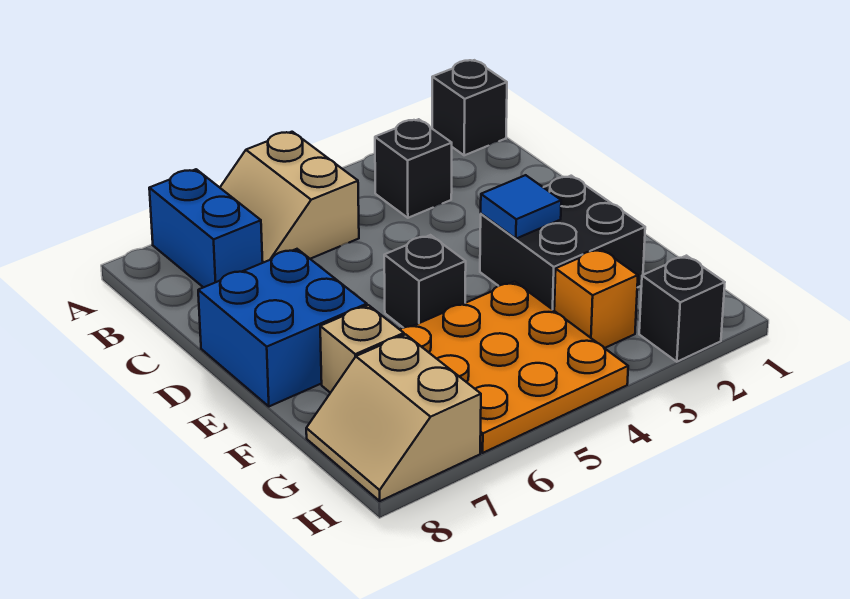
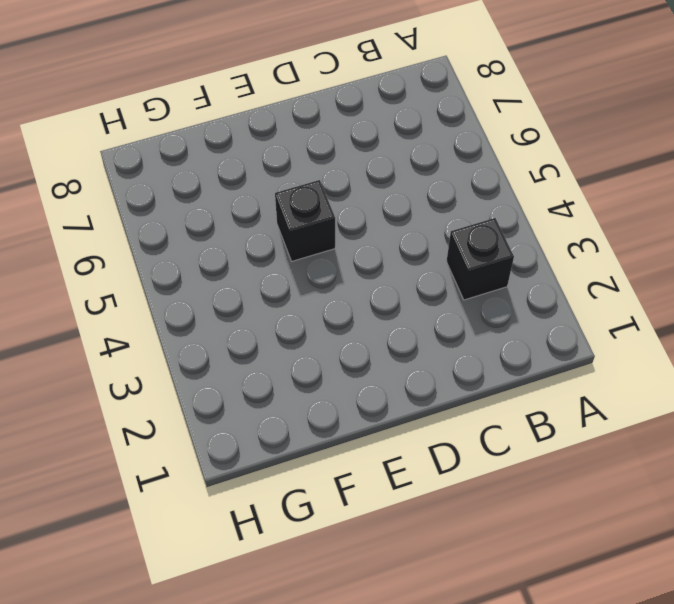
none -> black brick A1 level 1
none -> tan slope A5:B6 level 1 top 5
none -> blue brick A7:B7 level 1

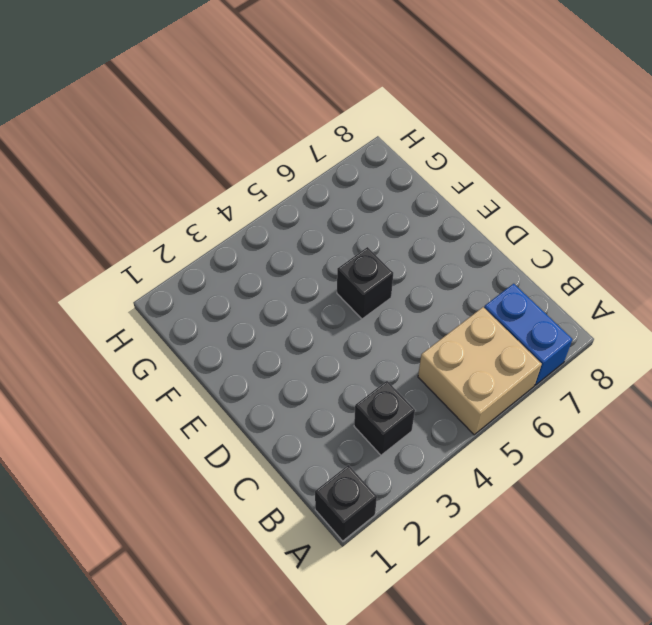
tan brick A5:B6 level 1 -> tan slope A5:B6 level 1 top 5
none -> blue brick D7:E8 level 1
none -> black brick E2:F3 level 1
none -> orange plate F4:H6 level 1

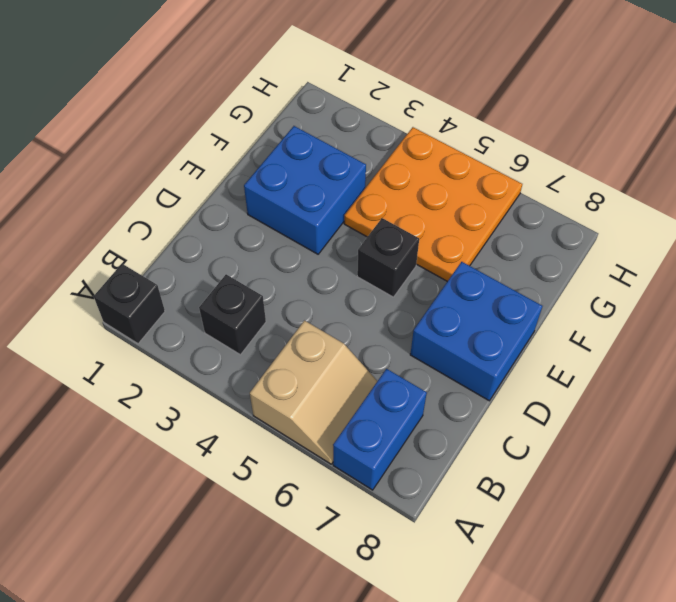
blue brick E2:F3 level 1 -> black brick E2:F3 level 1
none -> tan brick F7 level 1
none -> orange brick G3 level 1
none -> tan slope G7:H8 level 1 top 7

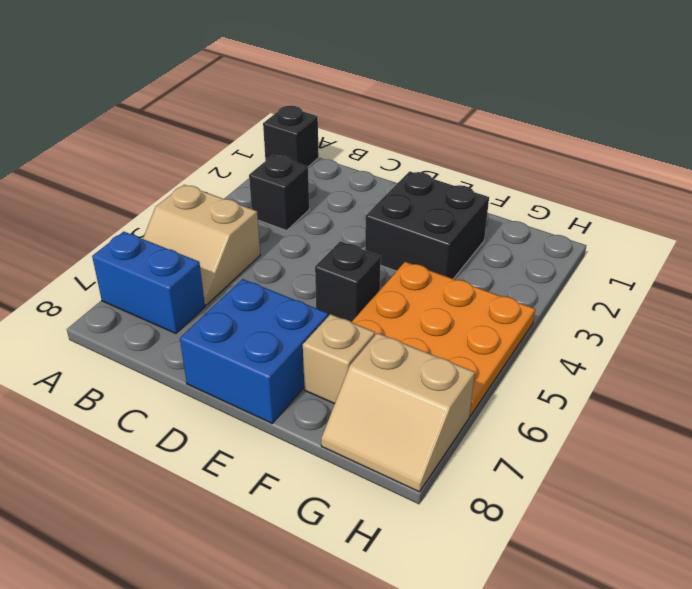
none -> orange brick G3 level 1
none -> black brick H2 level 1
none -> blue tile E3 level 2

